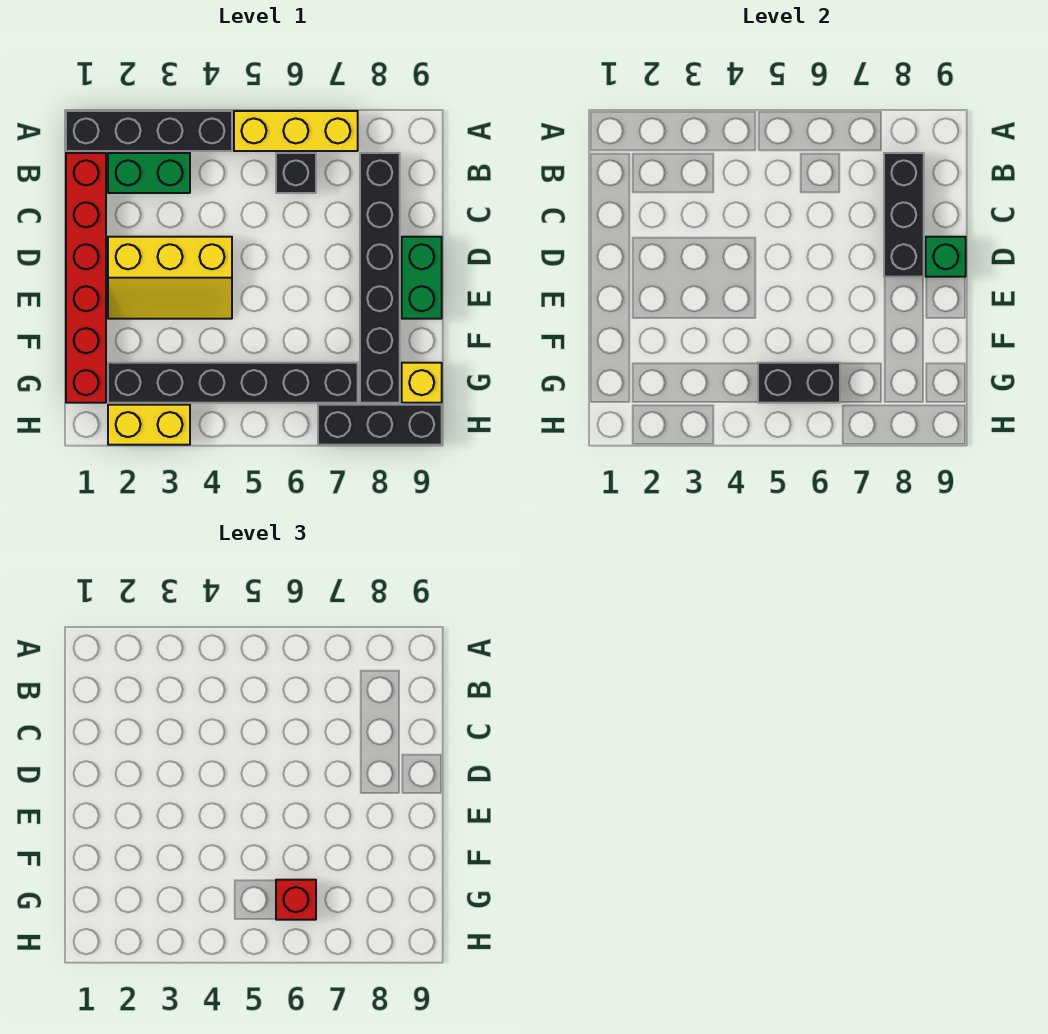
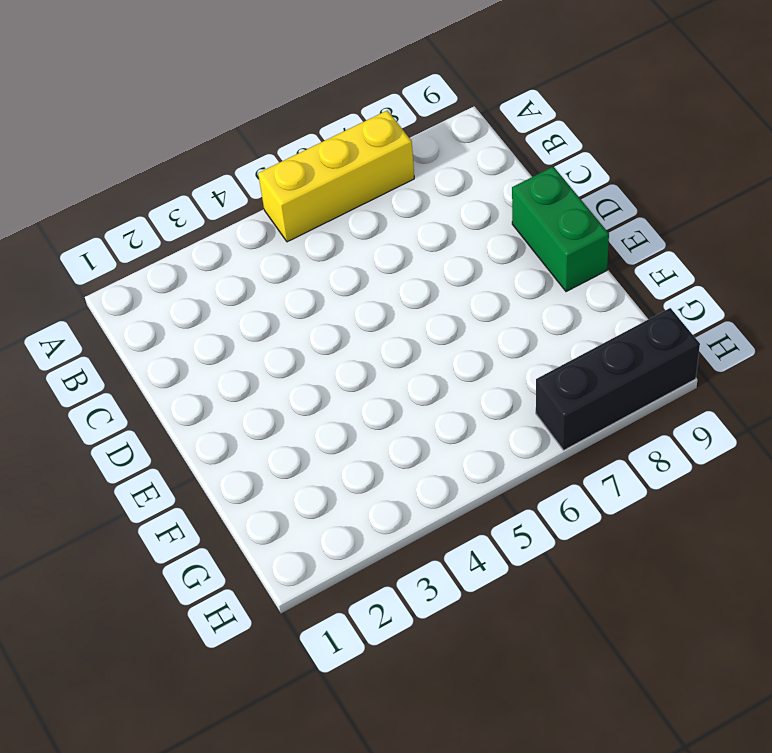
none -> black brick A1:A4 level 1
none -> red brick B1:G1 level 1
none -> green brick B2:B3 level 1

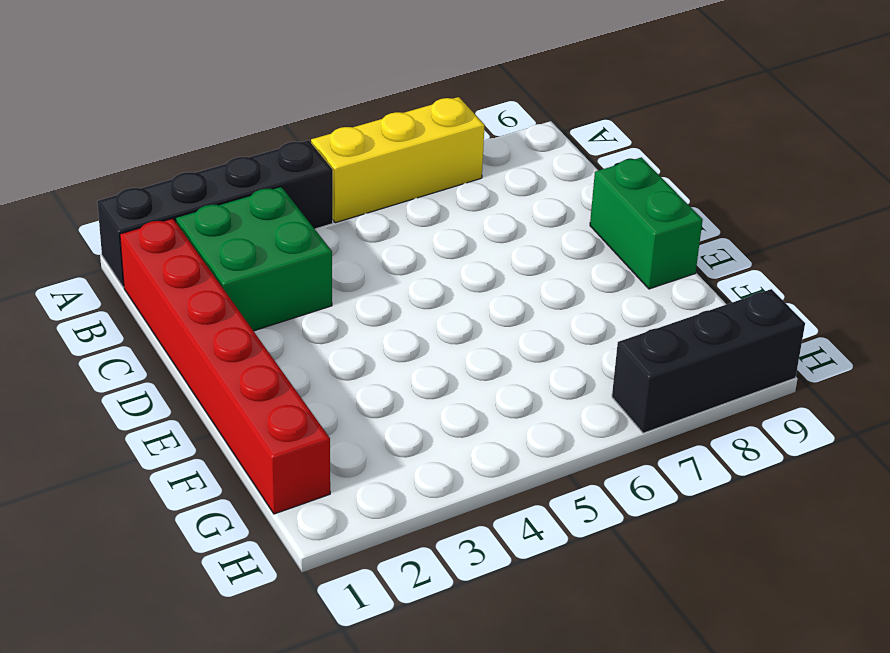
green brick B2:C3 level 1 -> green brick B2:B3 level 1
none -> black brick B6 level 1
none -> black brick B8:G8 level 1
none -> yellow slope D2:E4 level 1 top D

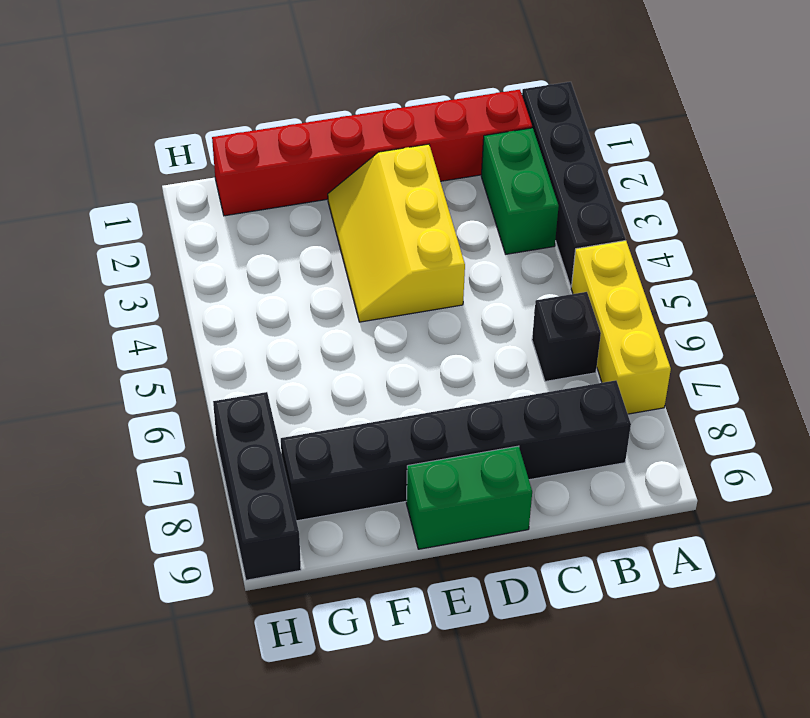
none -> black brick G2:G7 level 1
none -> yellow brick G9 level 1
none -> yellow brick H2:H3 level 1

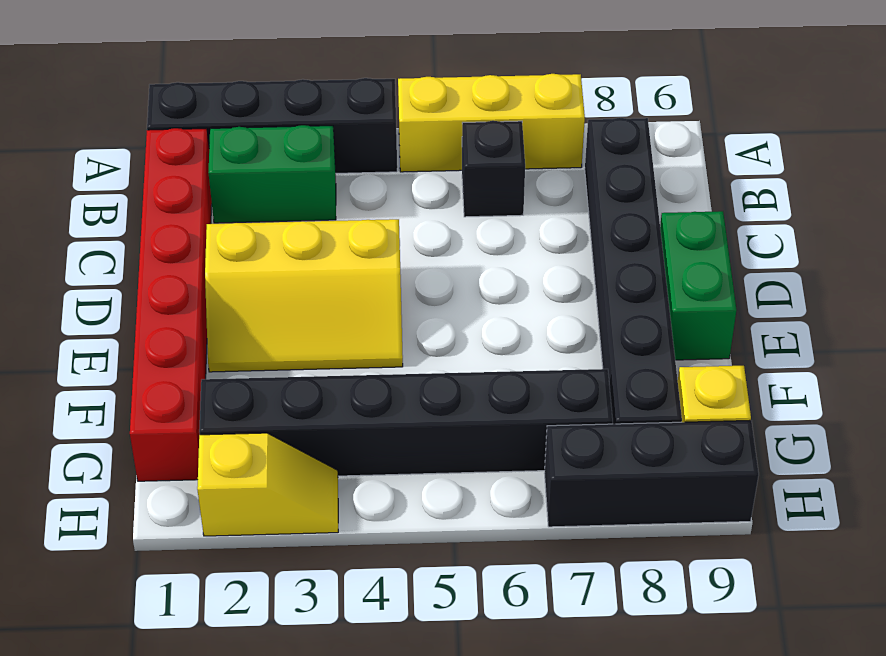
yellow slope H2:H3 level 1 top 2 -> yellow brick H2:H3 level 1
none -> black brick B8:D8 level 2
none -> green brick D9 level 2
none -> black brick G5:G6 level 2

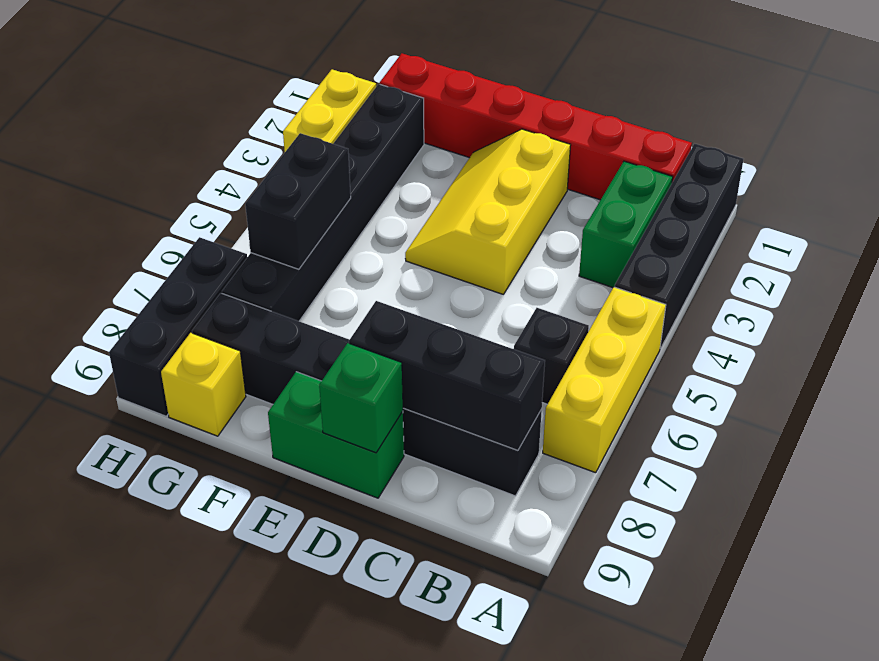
none -> red brick G6 level 3

